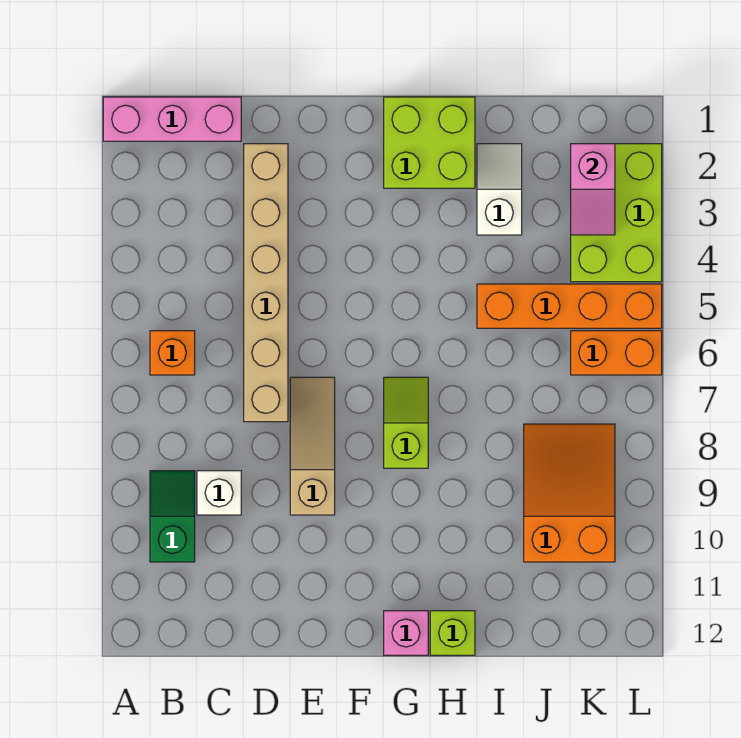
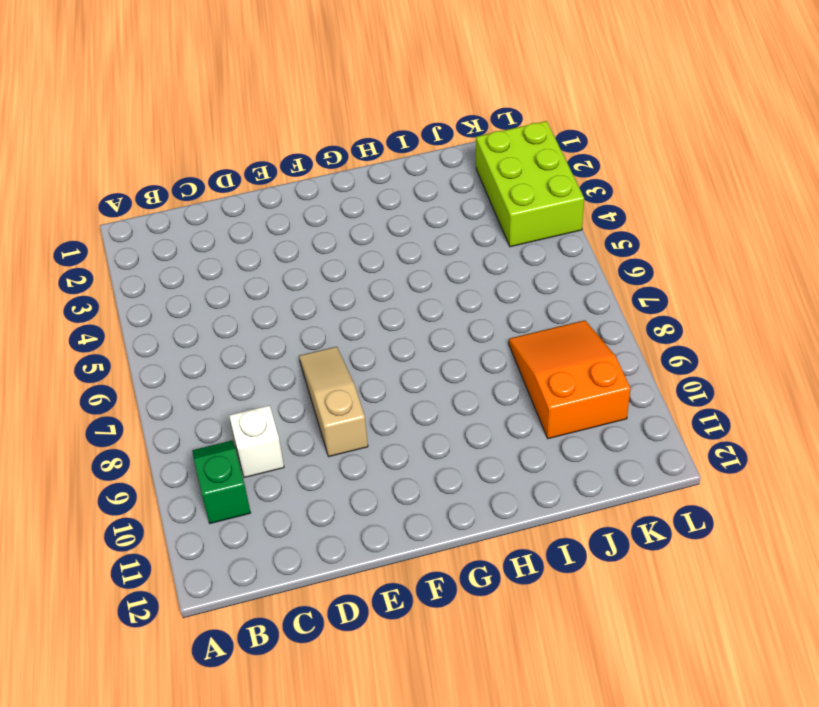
none -> pink brick A1:C1 level 1
none -> orange brick B6 level 1
none -> tan brick D2:D7 level 1

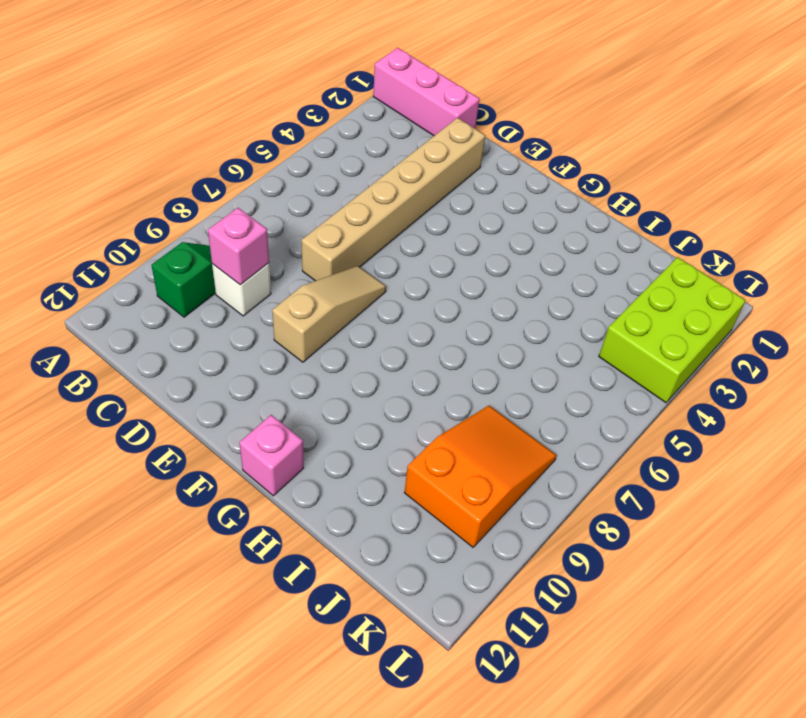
pink brick C9 level 2 -> none
none -> orange brick B6 level 1
none -> lime brick G1:H2 level 1
none -> lime slope G7:G8 level 1 top 8

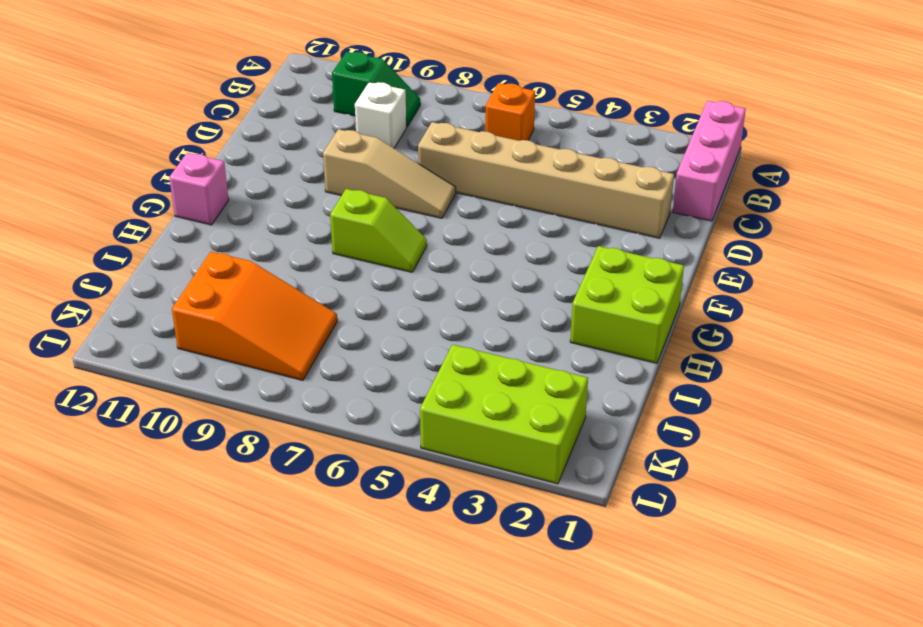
none -> lime brick H12 level 1
none -> white slope I2:I3 level 1 top 3
none -> orange brick I5:L5 level 1

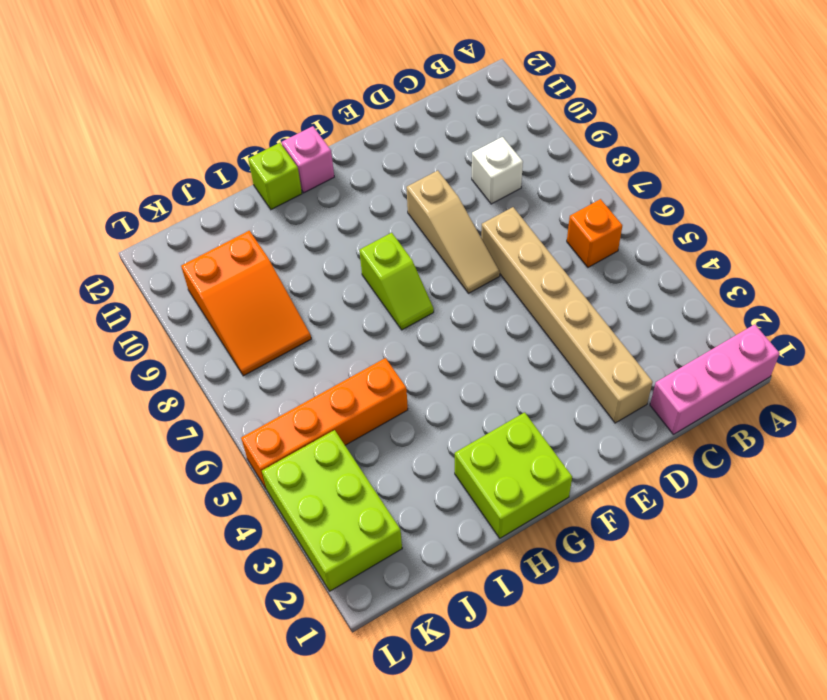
none -> green slope B9:B10 level 1 top 10
none -> white slope I2:I3 level 1 top 3
none -> orange brick K6:L6 level 1

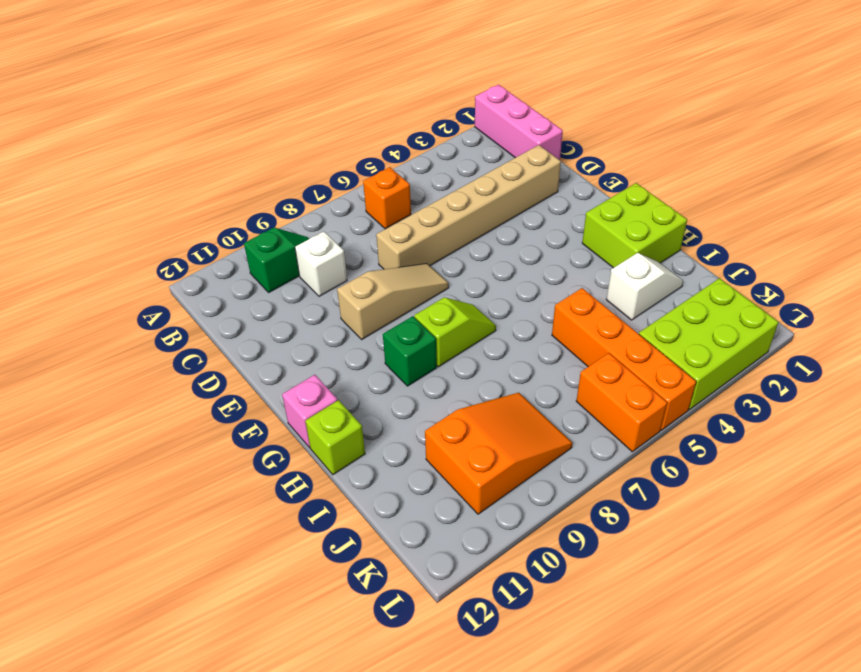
green brick G9 level 1 -> none
none -> pink slope K2:K3 level 2 top 2

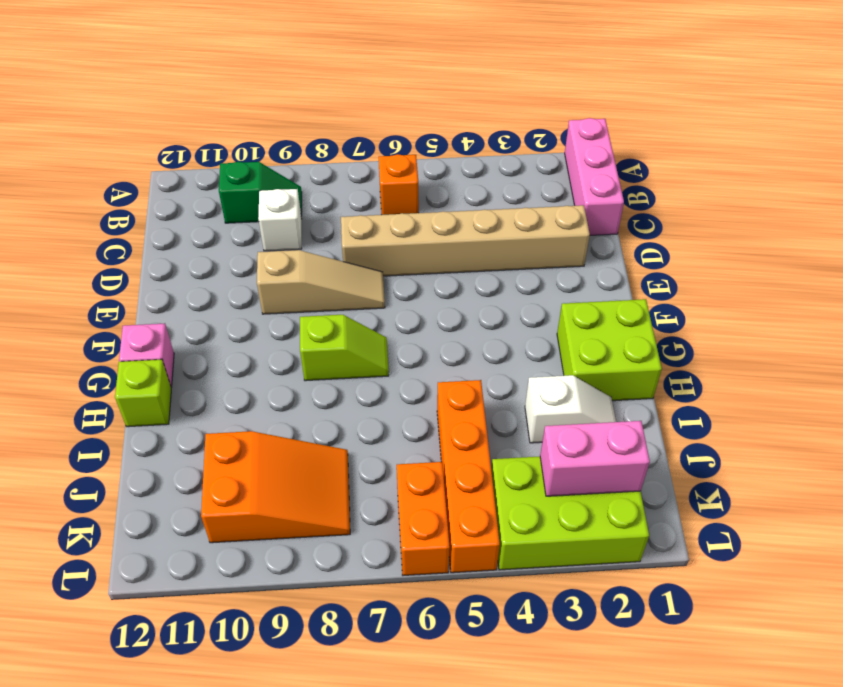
pink brick K2:K3 level 2 -> pink slope K2:K3 level 2 top 2

